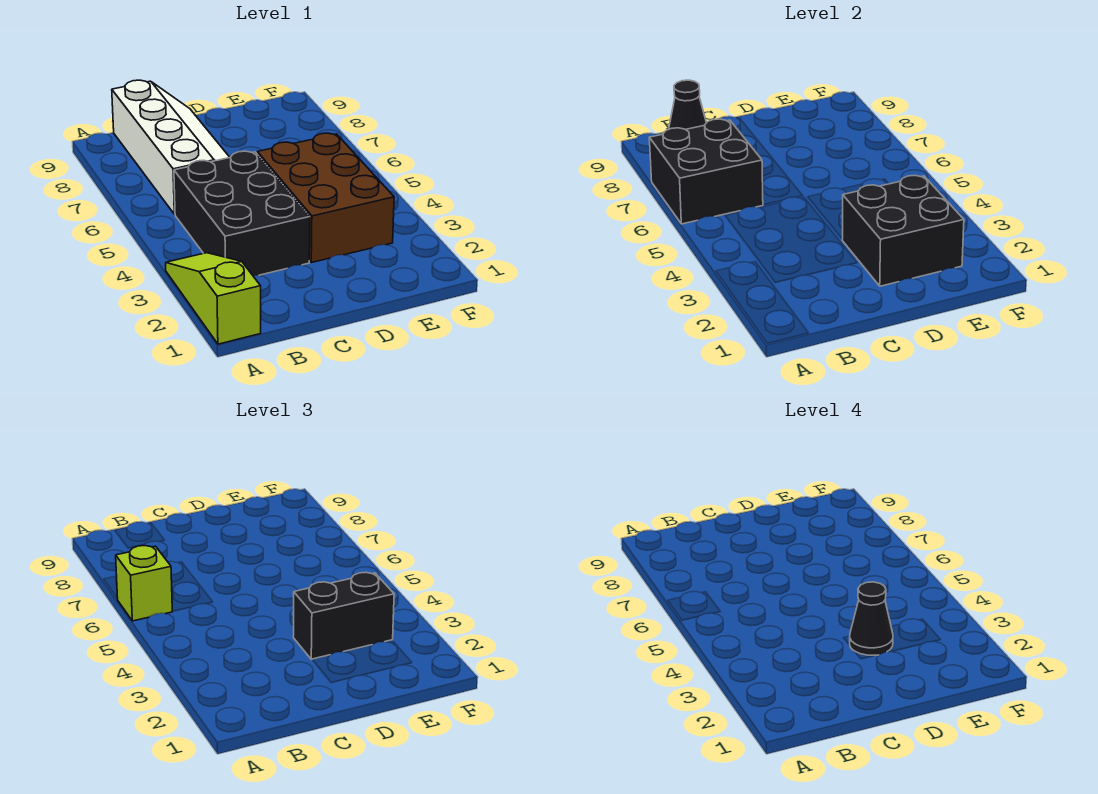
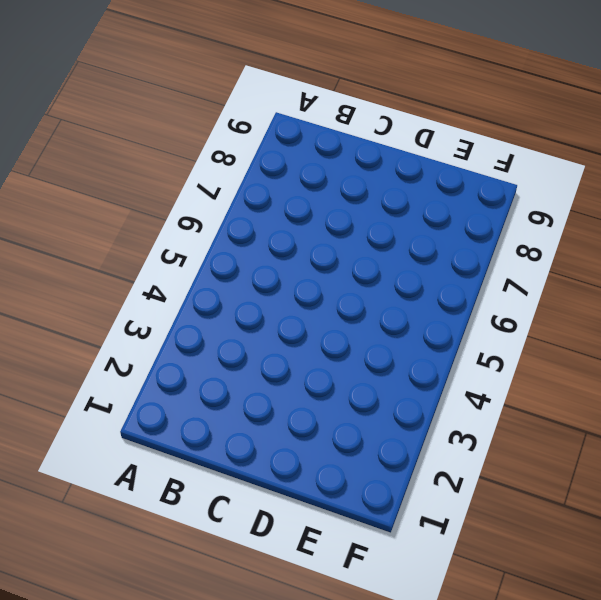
none -> lime slope A1:A3 level 1 top 1
none -> black brick B3:C5 level 1

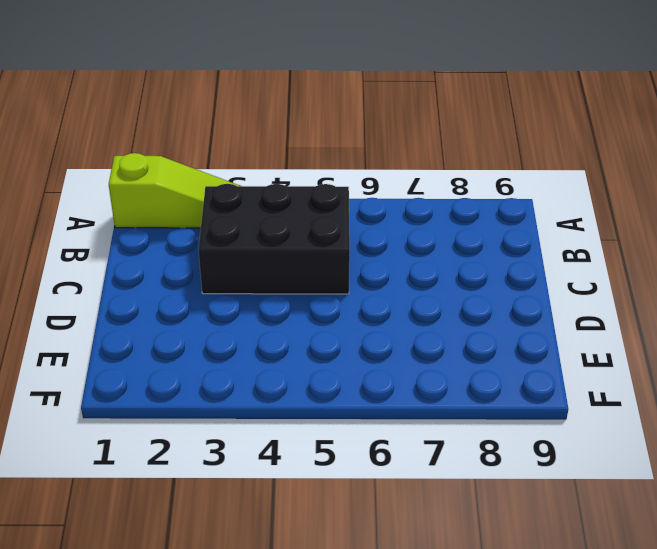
none -> white slope B6:C9 level 1 top B
none -> brown brick D3:E5 level 1

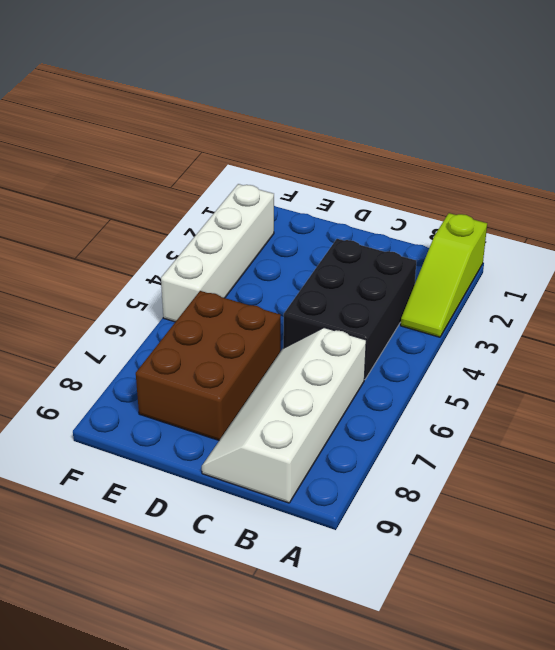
brown brick D6:E8 level 1 -> brown brick D3:E5 level 1
white brick F2:F5 level 1 -> none
none -> black brick A6:B7 level 2
none -> black cone B9 level 2

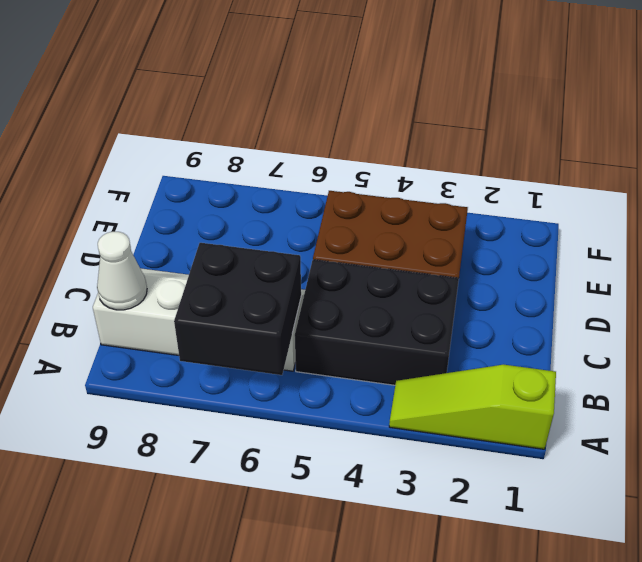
white cone B9 level 2 -> black cone B9 level 2
none -> black brick D2:E3 level 2
none -> lime brick A6 level 3

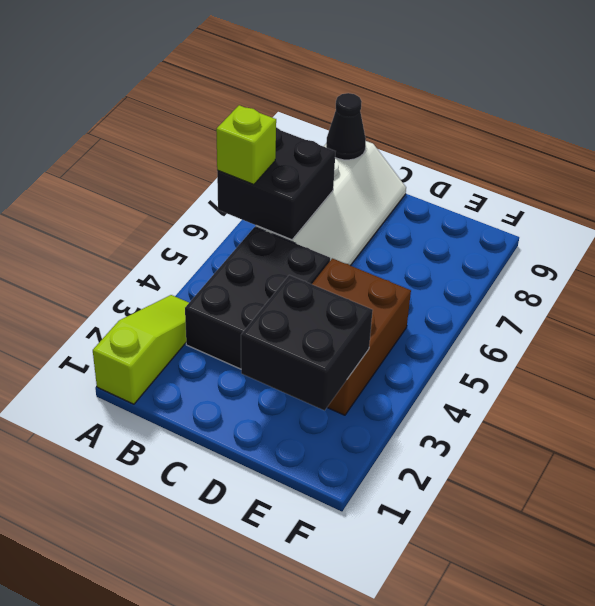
none -> black brick D3:E3 level 3
none -> black cone D3 level 4

